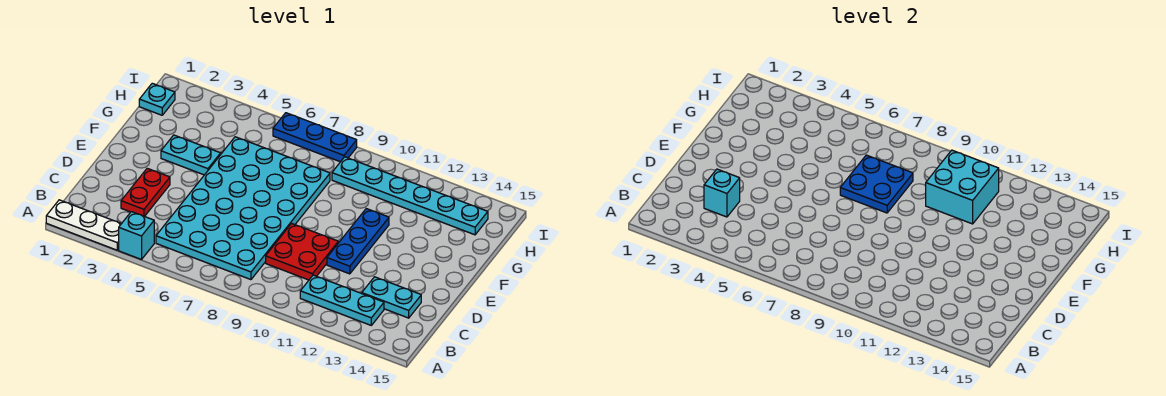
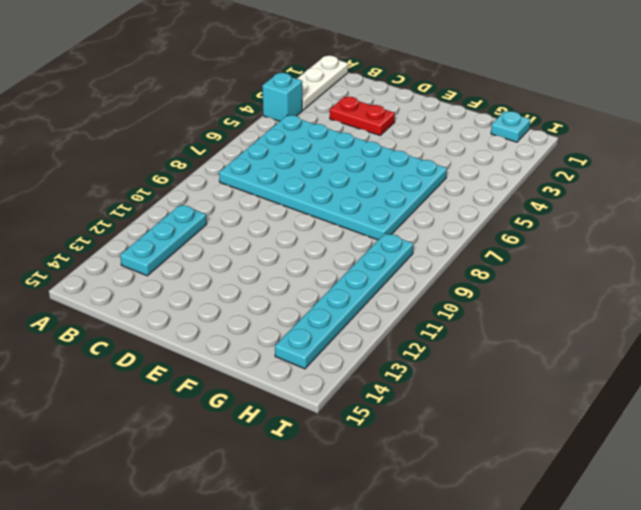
none -> red plate C9:D10 level 1
none -> cyan plate C13:C14 level 1
none -> blue plate D11:F11 level 1

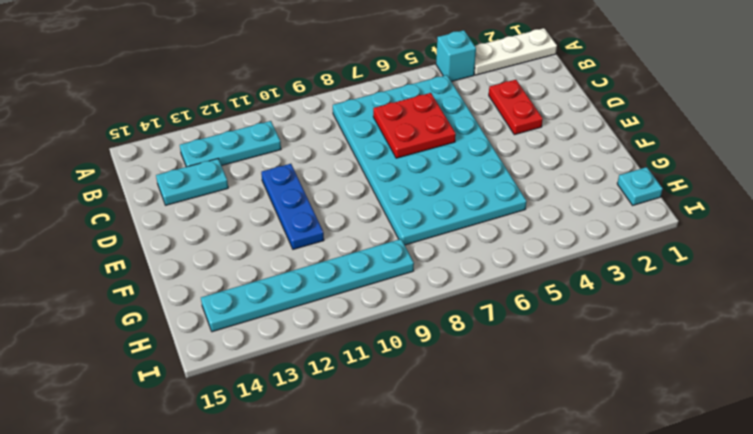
red plate C6:D7 level 2 -> red plate C9:D10 level 1
none -> cyan plate F3:F4 level 1
none -> blue plate I6:I8 level 1
none -> cyan brick C3 level 2

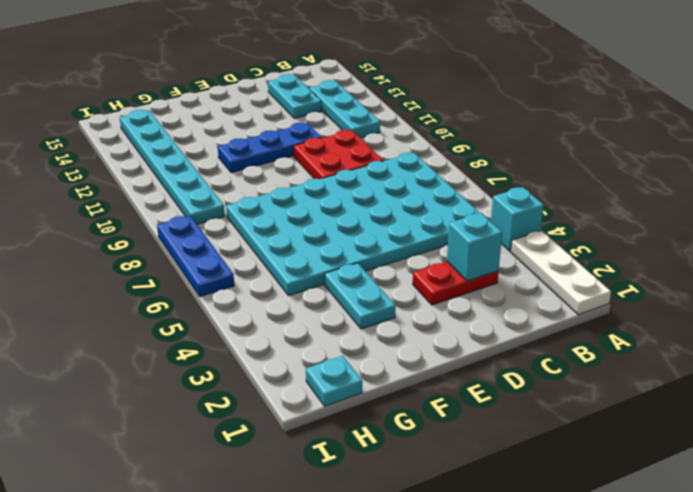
none -> blue plate F7:G8 level 2
none -> cyan brick G10:H11 level 2

